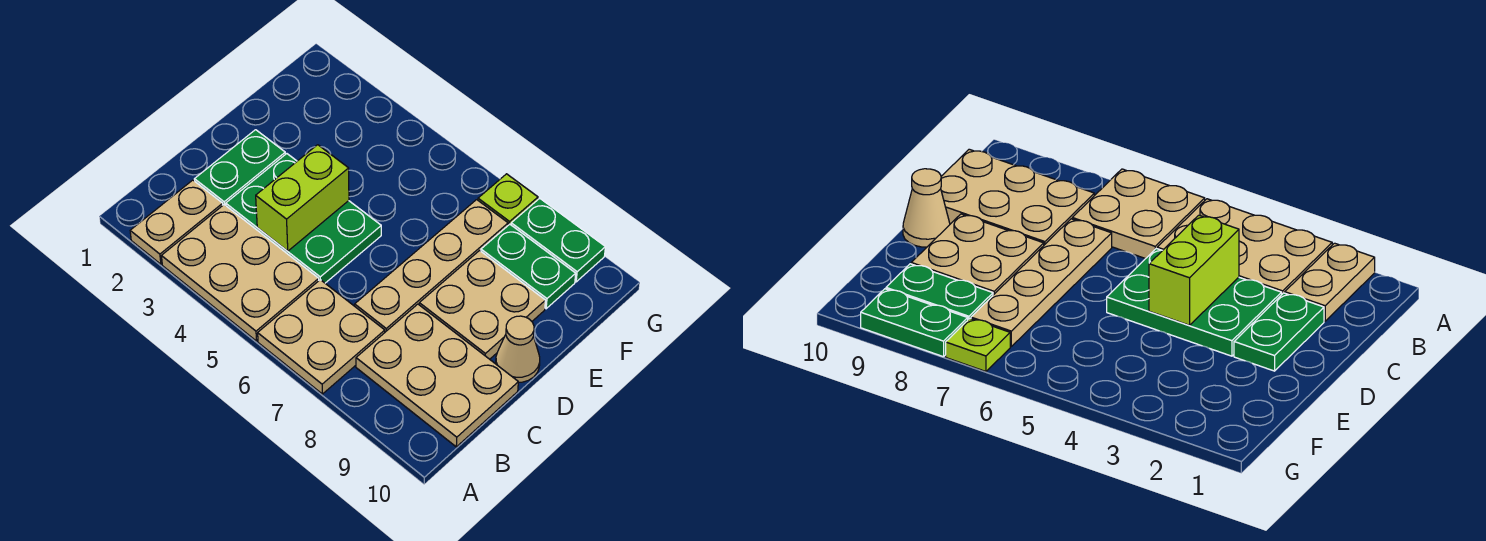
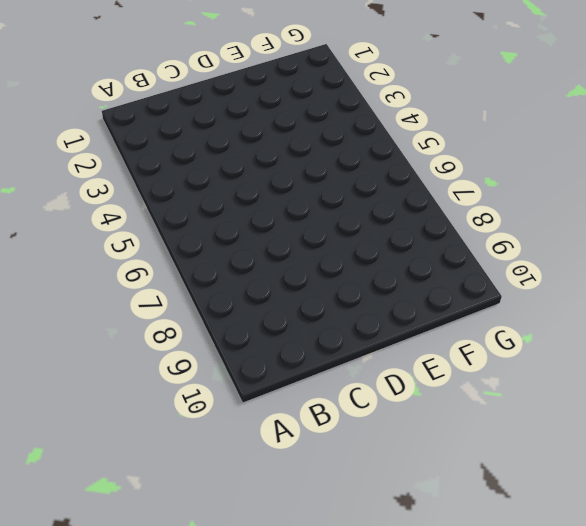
none -> tan plate A2:B2 level 1
none -> tan plate A3:B5 level 1
none -> tan plate A6:B7 level 1

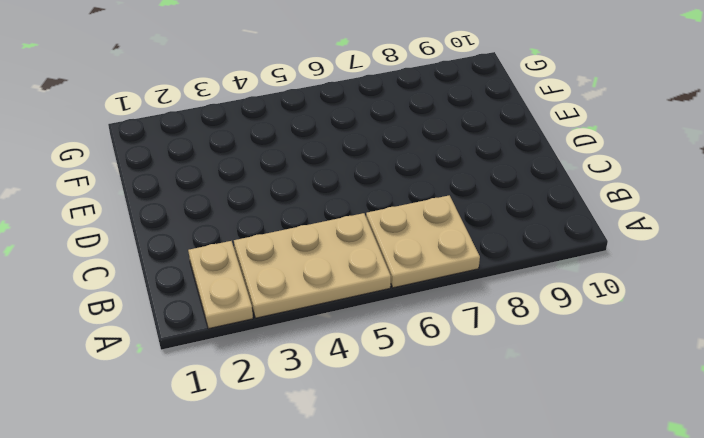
none -> tan plate B8:C10 level 1
none -> green plate C2:D2 level 1
none -> green plate C3:D5 level 1

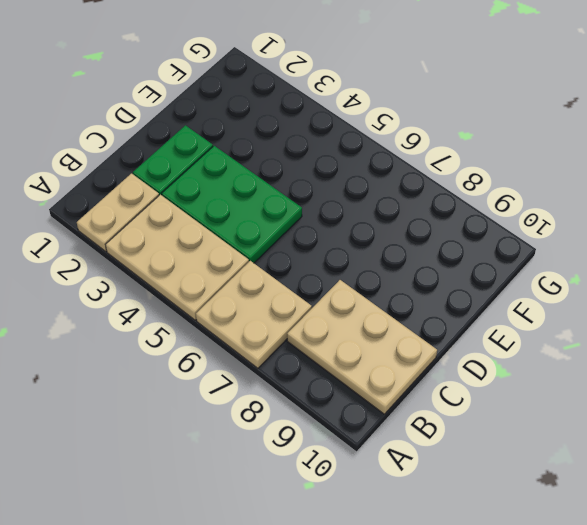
none -> tan plate C7:F7 level 1
none -> tan plate D8:E9 level 1
none -> tan cone D10 level 1

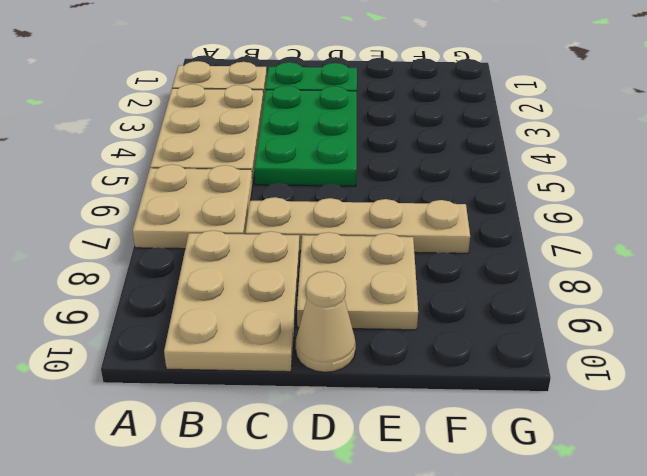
none -> green plate F8:F9 level 1
none -> lime plate G7 level 1
none -> green plate G8:G9 level 1

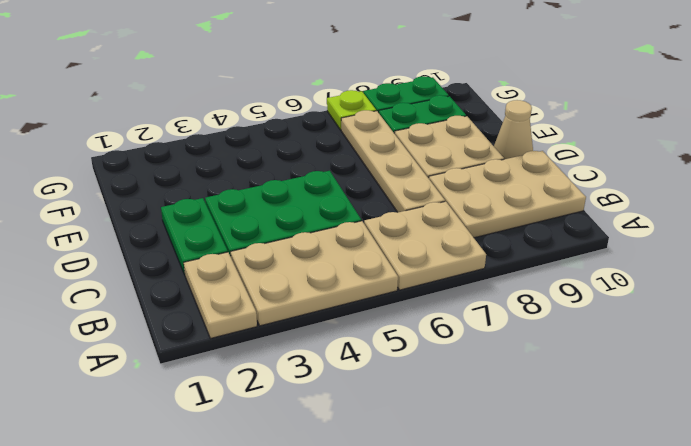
none -> lime brick C4:D4 level 2

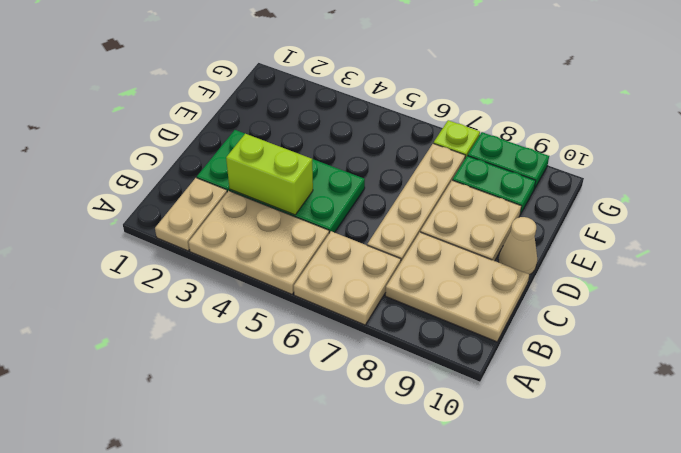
lime brick C3:C4 level 2 -> lime brick C4:D4 level 2

